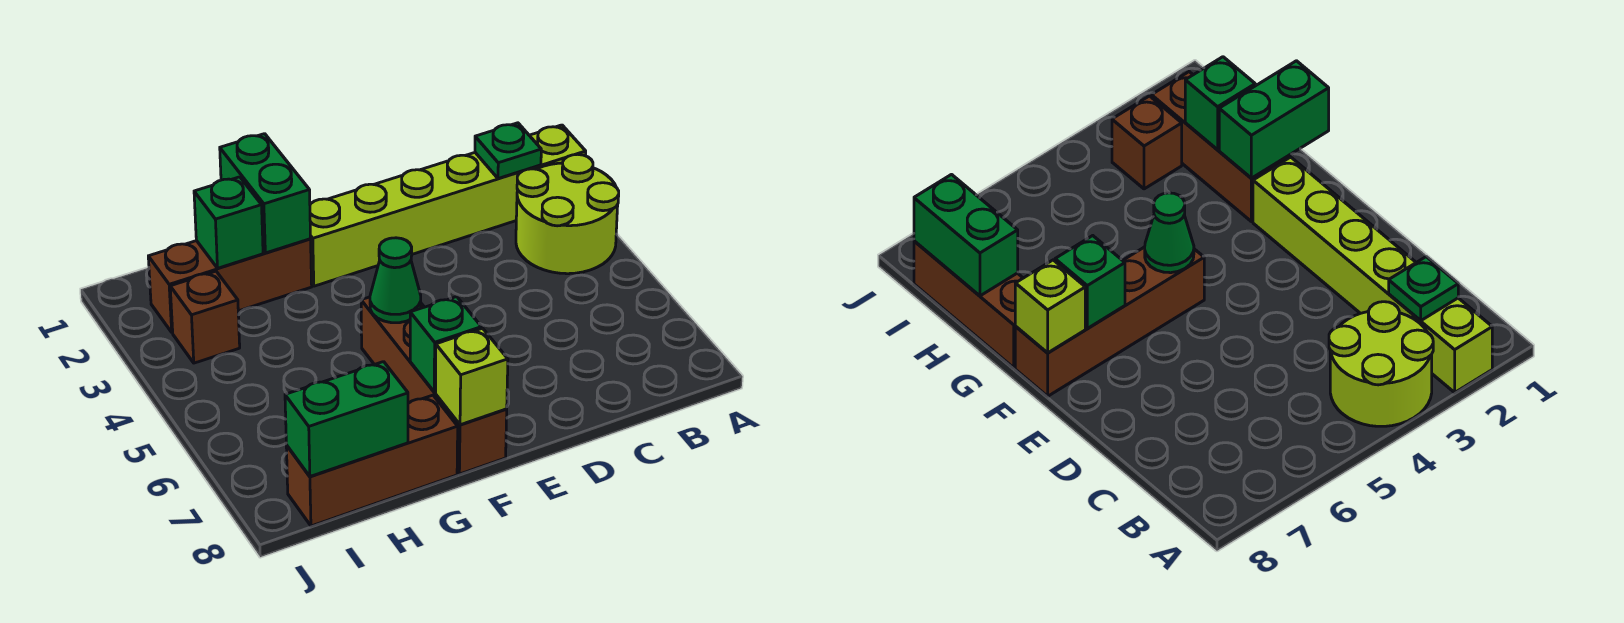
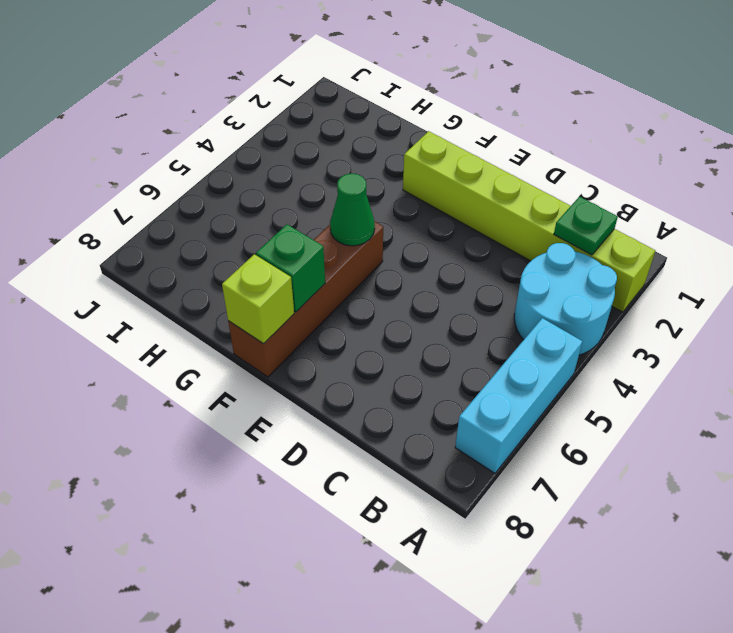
cyan round brick A3:B4 level 1 -> lime round brick A3:B4 level 1
cyan brick A5:A7 level 1 -> none
none -> brown brick G2:I2 level 1
none -> brown brick G8:I8 level 1
none -> brown brick I3 level 1

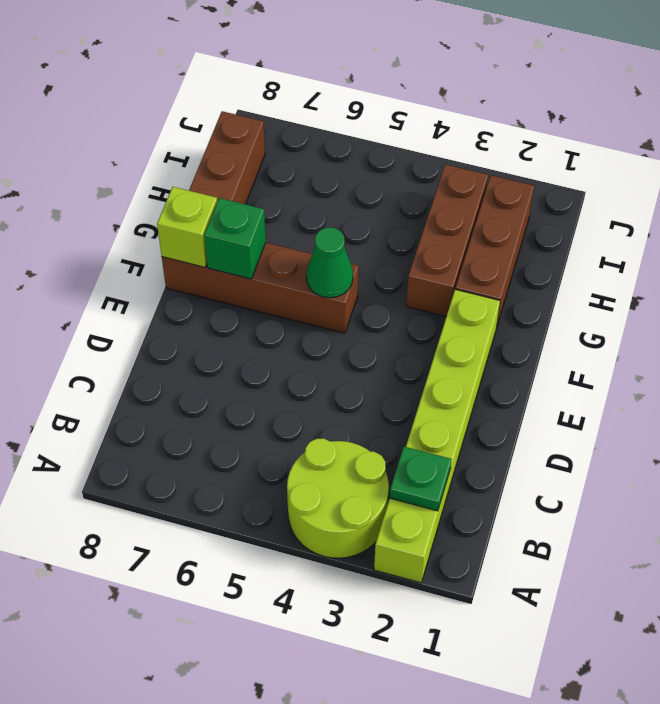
brown brick G3:I3 level 1 -> brown brick I3 level 1
none -> green brick G1:G2 level 2
none -> green brick H2 level 2
none -> green brick H8:I8 level 2

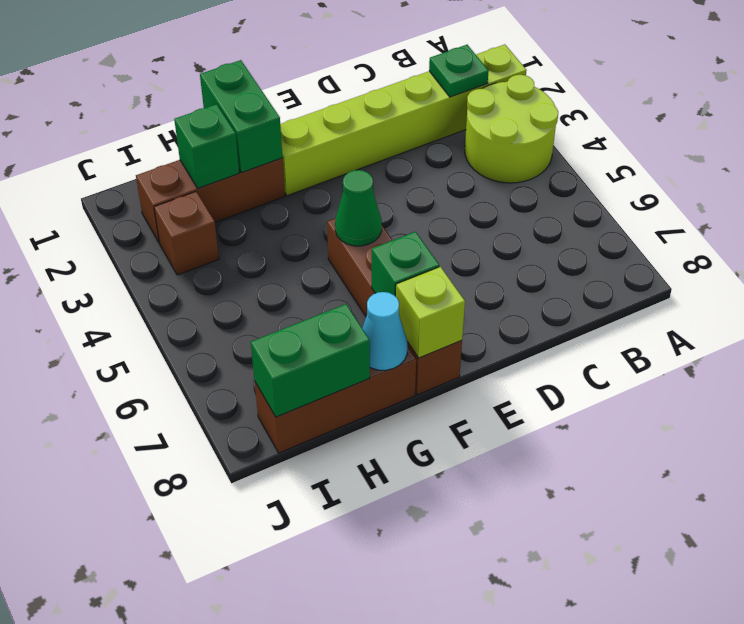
cyan cone G8 level 2 -> none

